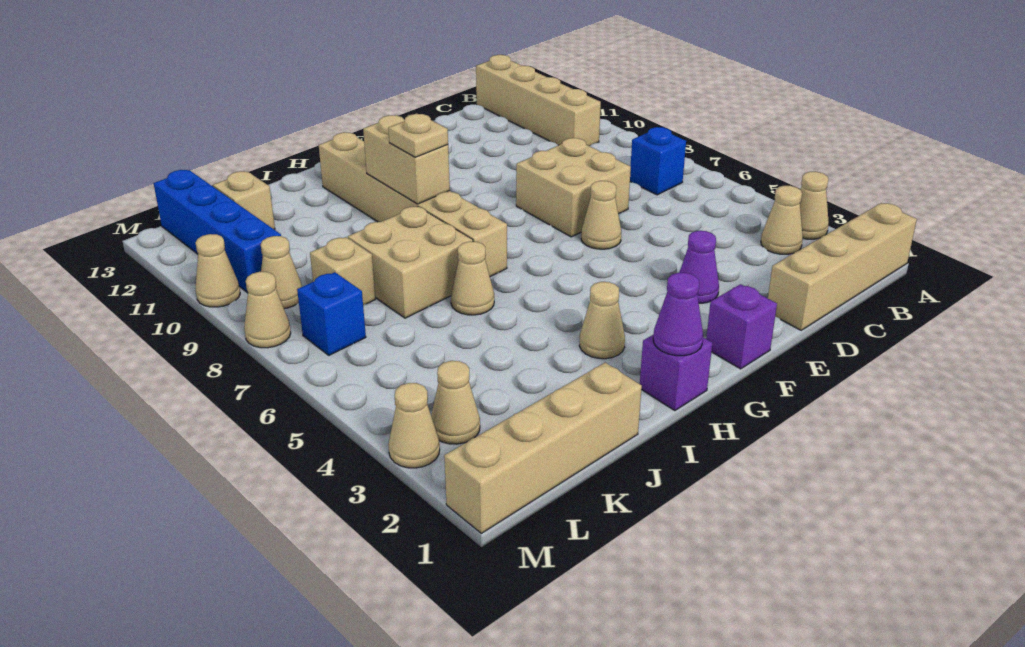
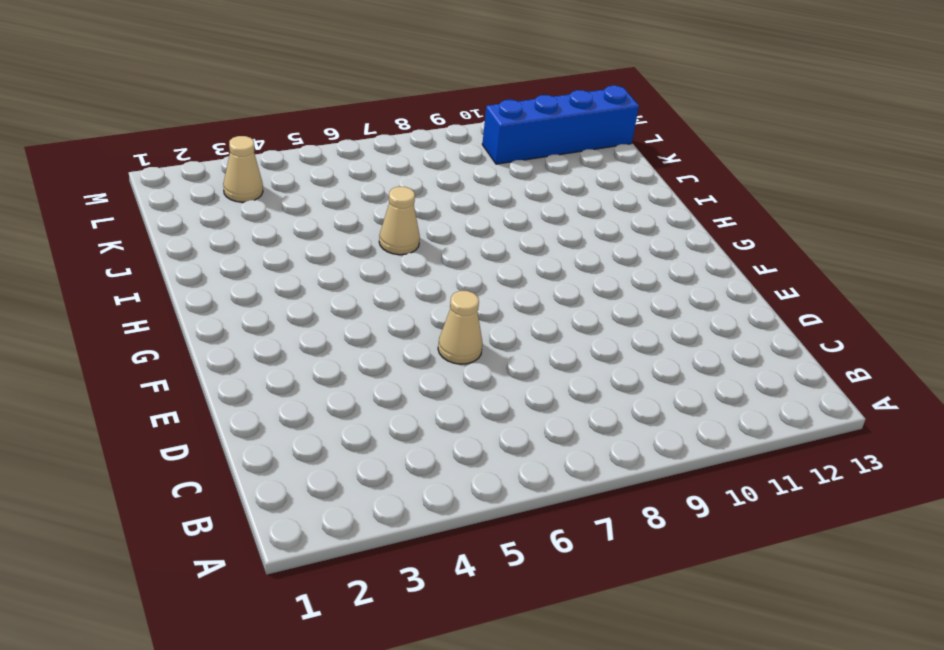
none -> tan brick A1:D1 level 1
none -> tan cone A3 level 1
none -> tan cone B3 level 1

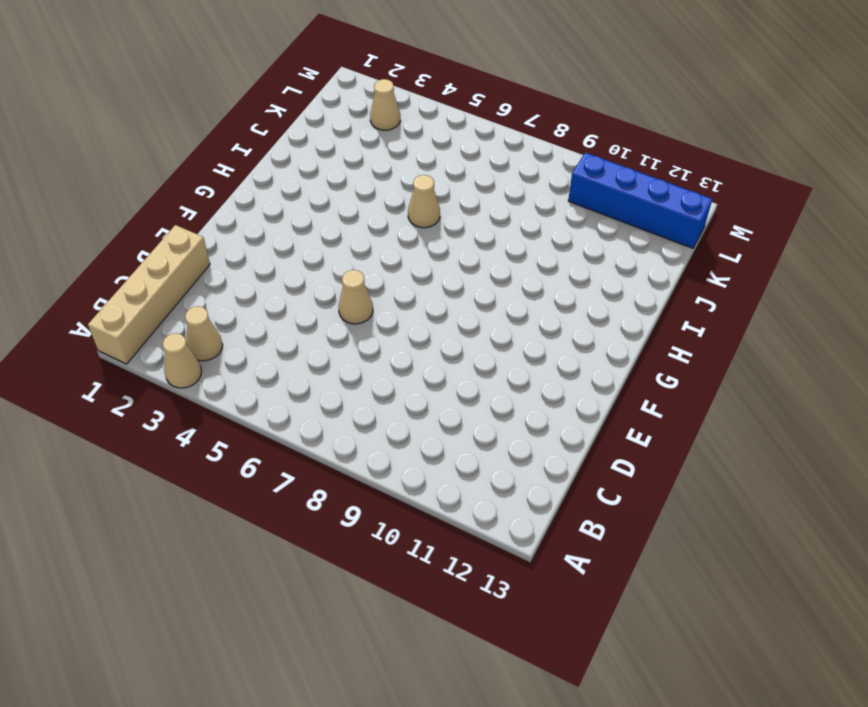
none -> blue brick B7 level 1
none -> tan brick B10:B13 level 1
none -> tan brick D7:E8 level 1

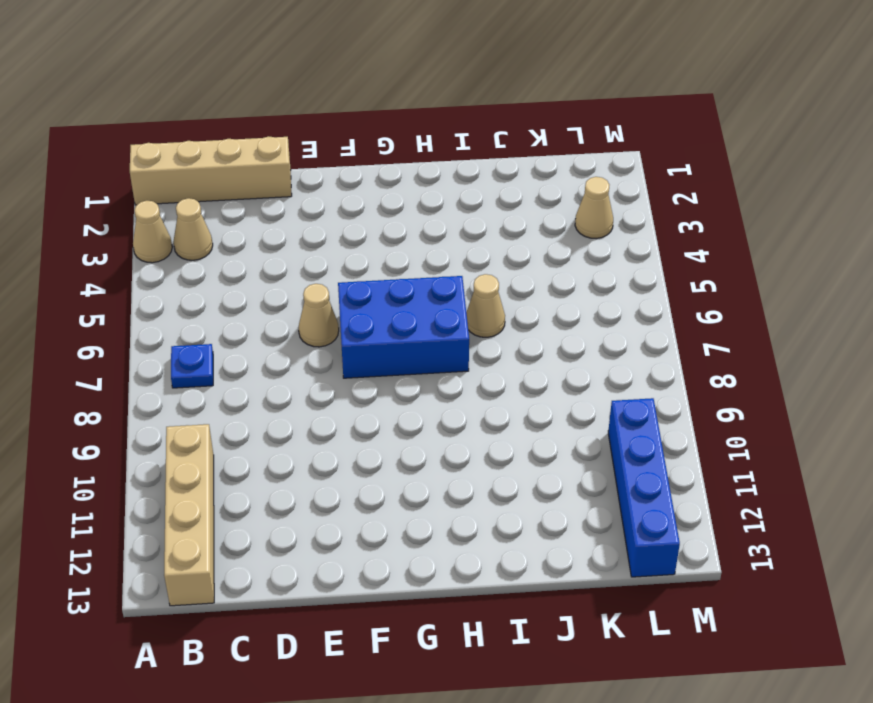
blue plate B7 level 1 -> blue brick B7 level 1
blue brick F6:H7 level 1 -> tan brick H7:H12 level 1
none -> tan brick D7:E8 level 1
none -> purple cone E3 level 1
none -> purple brick F1 level 1

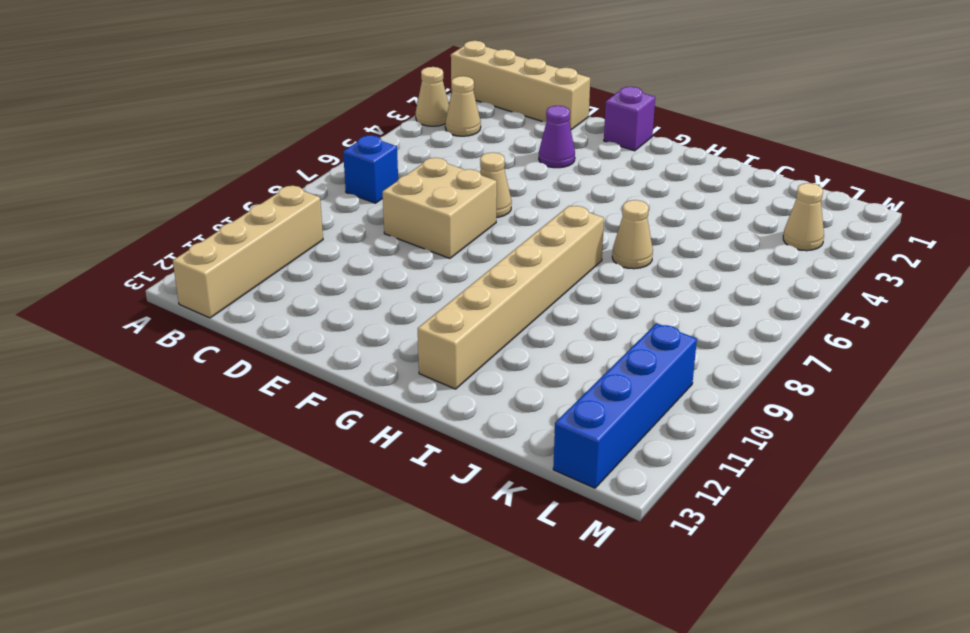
none -> purple brick H1 level 1
none -> tan cone H3 level 1
none -> tan brick I7:J8 level 1

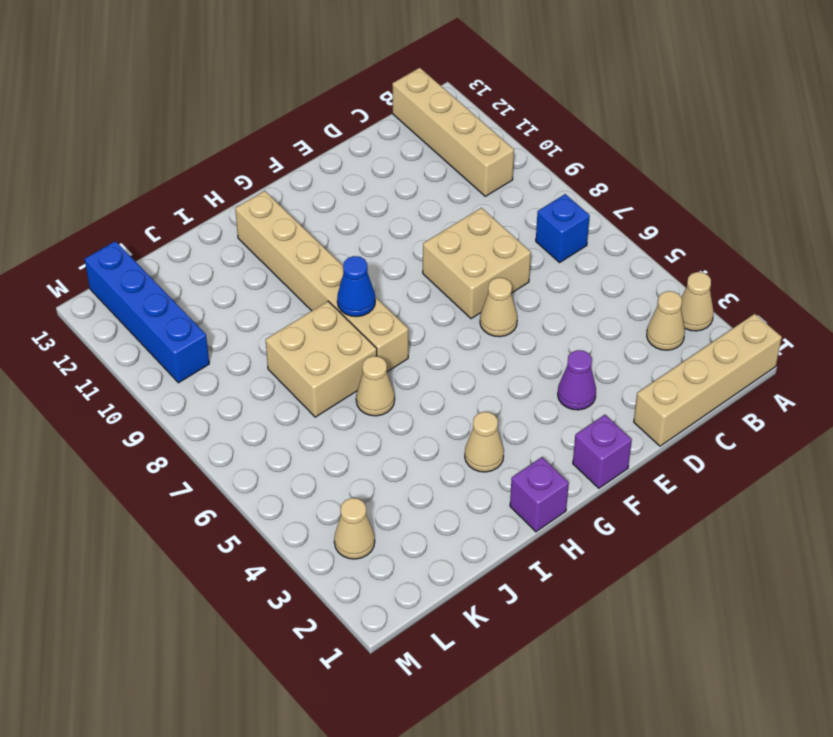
blue cone H8 level 2 -> none
none -> tan brick J1:M1 level 1
none -> tan brick K8 level 1
none -> tan brick K12 level 1

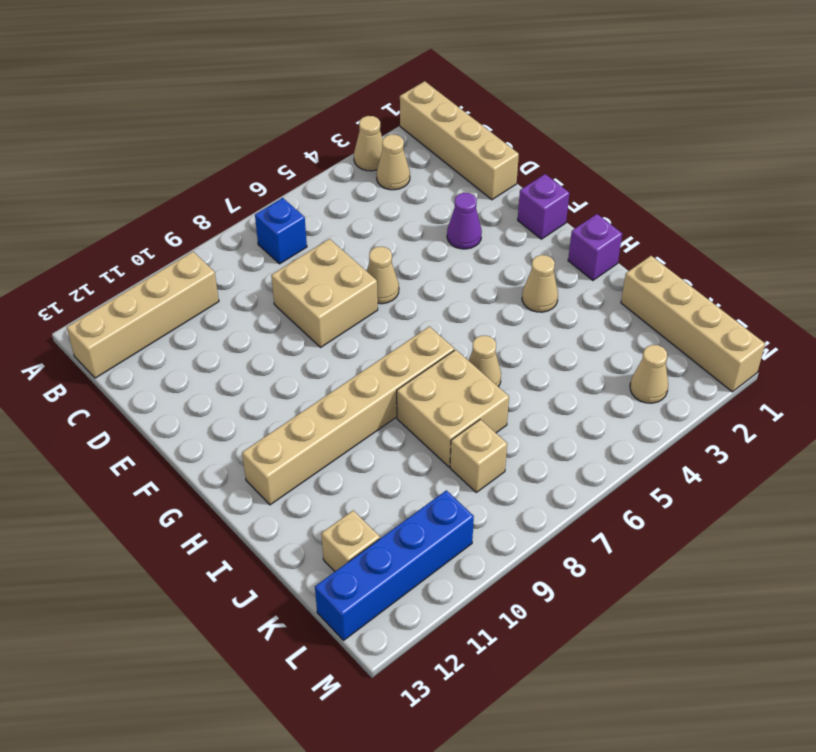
none -> blue brick L7 level 1
none -> tan cone L9 level 1
none -> tan cone M3 level 1

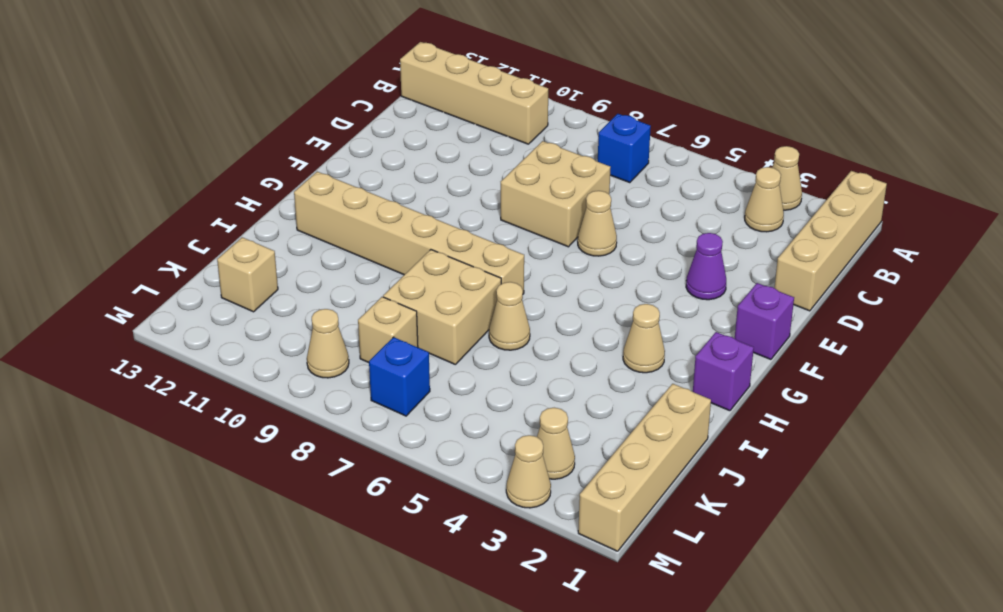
none -> blue brick L10:L13 level 1
none -> tan cone M8 level 1
none -> tan cone M10 level 1

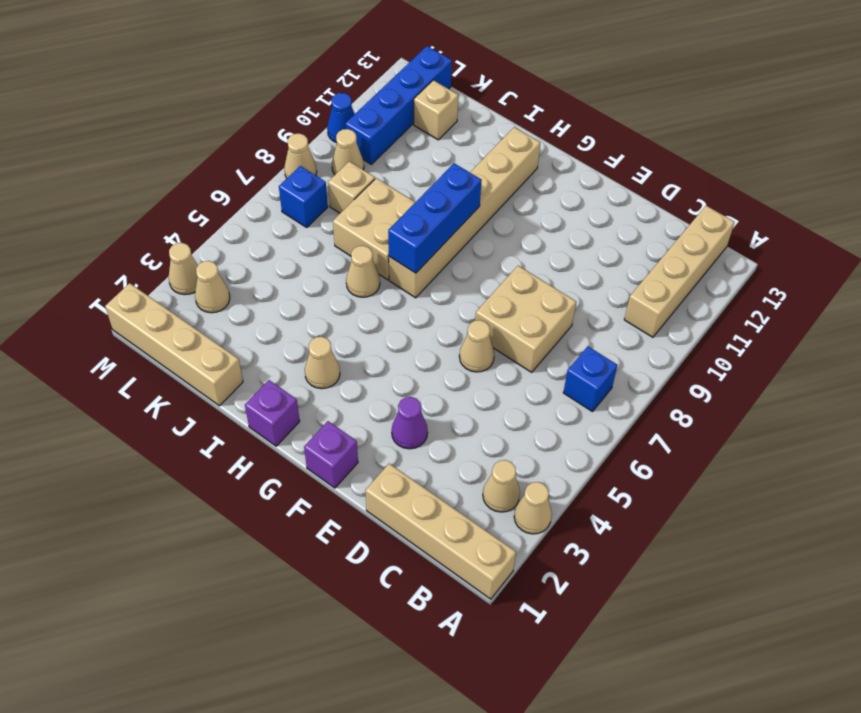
blue brick H7:H9 level 2 -> tan brick H9:H10 level 2
blue cone M10 level 1 -> tan cone M10 level 1
none -> purple cone H1 level 2
none -> tan plate H9 level 3

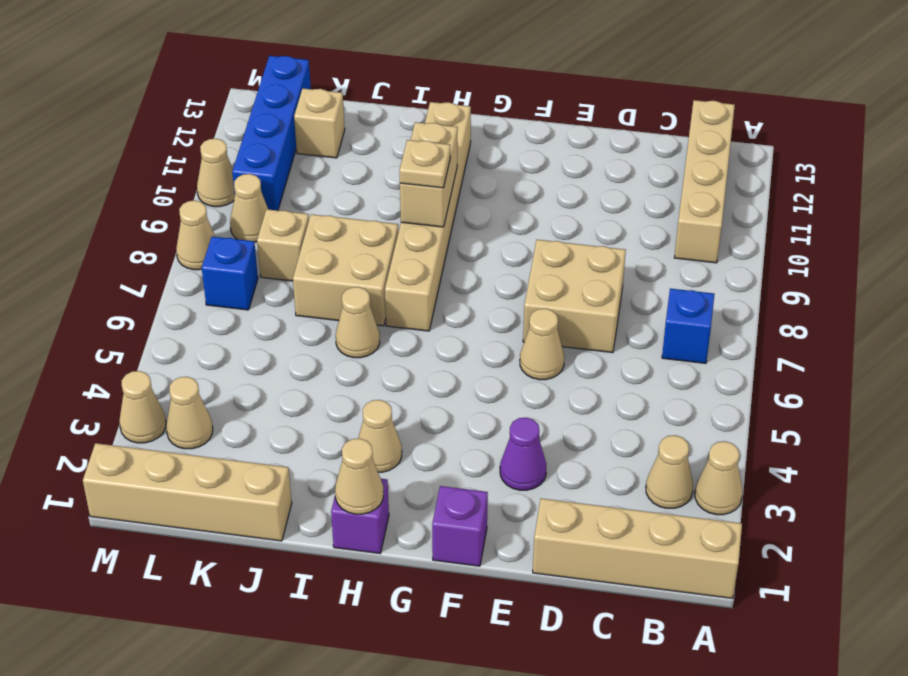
tan cone H1 level 2 -> purple cone H1 level 2

